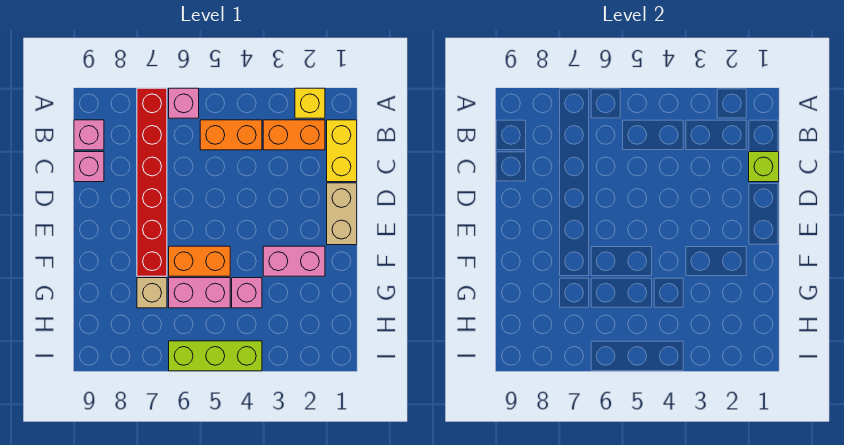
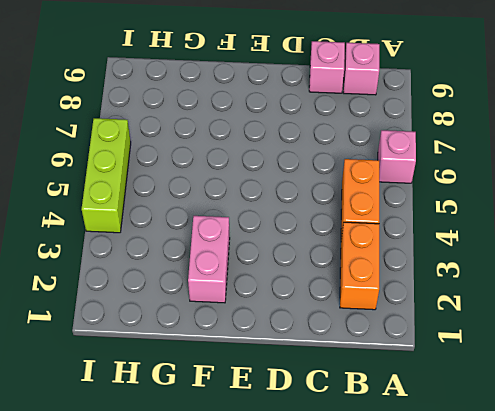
none -> yellow brick A2 level 1
none -> red brick A7:F7 level 1
none -> yellow brick B1:C1 level 1

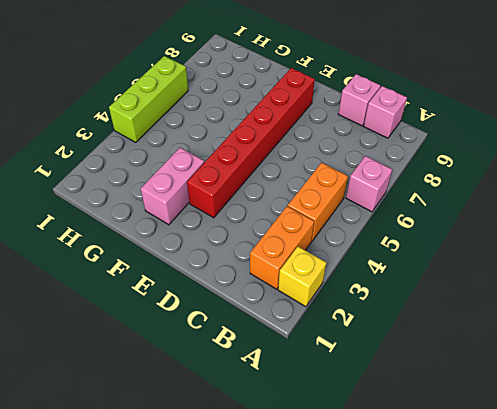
red brick E3:E8 level 1 -> red brick A7:F7 level 1
none -> yellow brick B1:C1 level 1
none -> tan brick D1:E1 level 1
none -> orange brick F5:F6 level 1

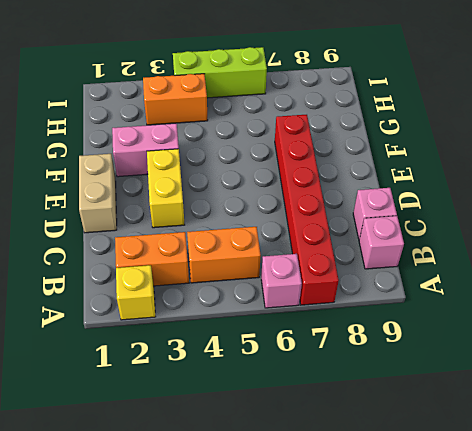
yellow brick D3:E3 level 1 -> yellow brick B1:C1 level 1
orange brick H3:H4 level 1 -> orange brick F5:F6 level 1
none -> pink brick G4 level 1
none -> pink brick G5:G6 level 1
none -> tan brick G7 level 1

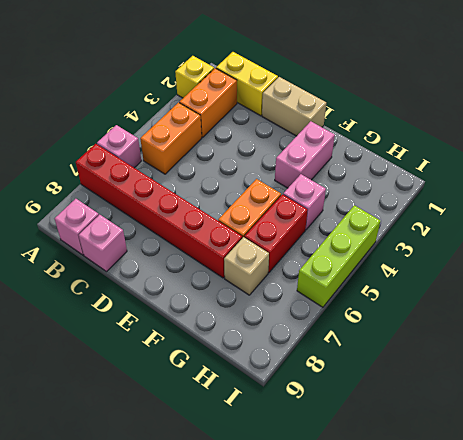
red brick G5:G6 level 1 -> pink brick G5:G6 level 1
none -> lime brick C1 level 2

